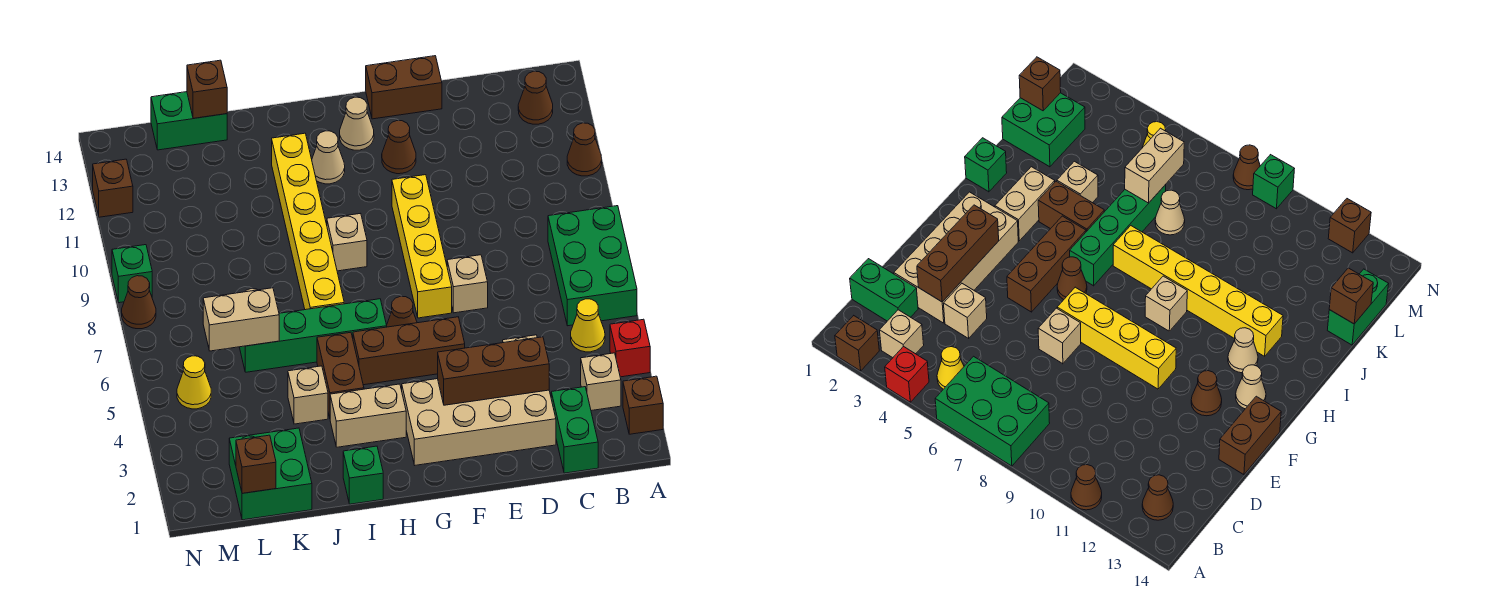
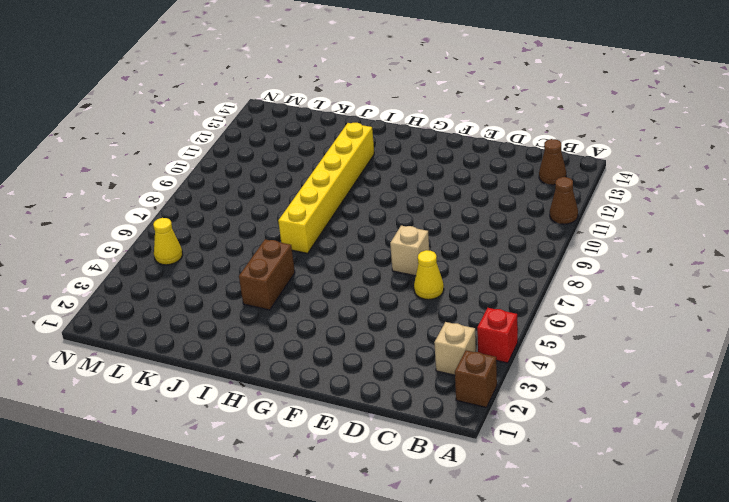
yellow cone D6 level 1 -> yellow cone B5 level 1
none -> green brick A6:B8 level 1
none -> green brick C1:C2 level 1
none -> tan brick D2:G3 level 1
none -> tan brick D4 level 1

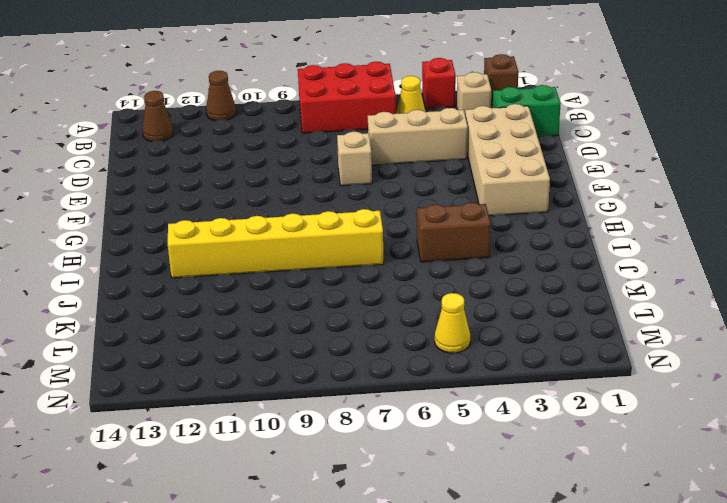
red brick A6:B8 level 1 -> green brick A6:B8 level 1
tan brick D4:D6 level 1 -> tan brick D4 level 1
none -> brown brick E14:F14 level 1
none -> brown brick F5:H5 level 1
none -> yellow brick F7:F10 level 1
none -> brown cone F12 level 1

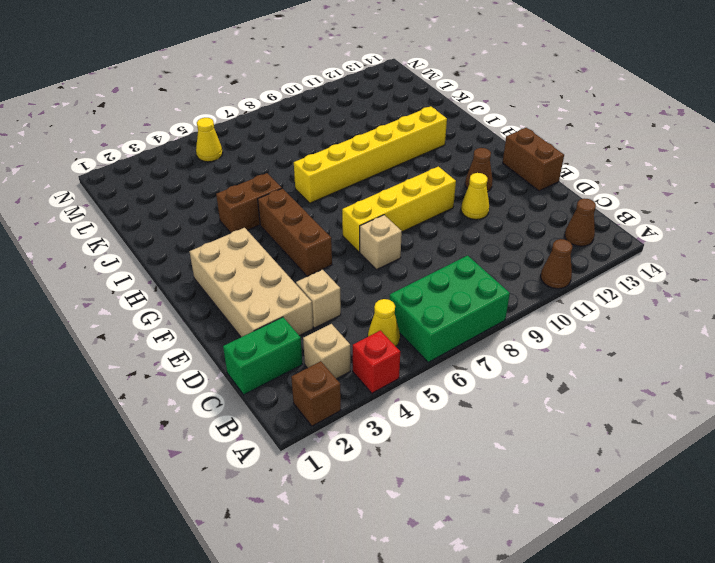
yellow cone E11 level 1 -> none
none -> brown cone G6 level 1
none -> tan cone G13 level 1
none -> tan brick H3:I3 level 1
none -> green brick H6:K6 level 1

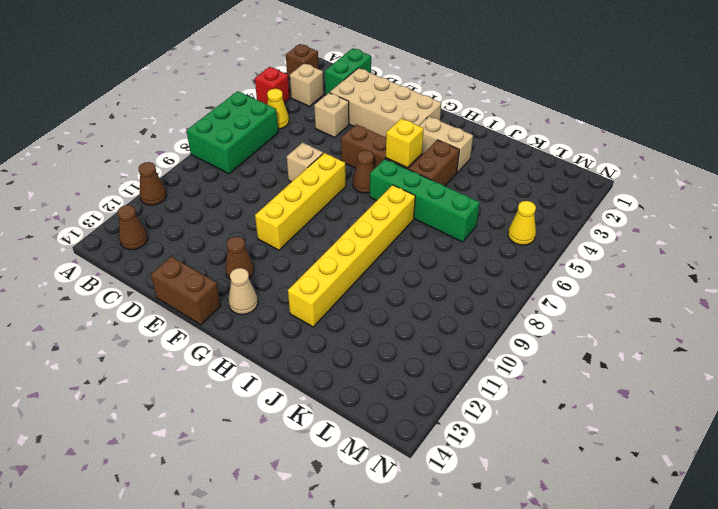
yellow brick H5 level 2 -> none
none -> tan brick H9 level 1
none -> tan cone H12 level 1
none -> green brick I1 level 1
none -> tan brick J4 level 1

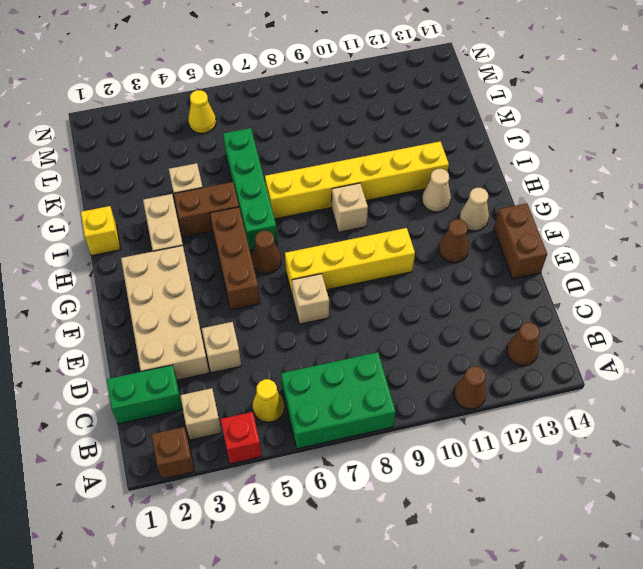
yellow brick I1 level 1 -> green brick I1 level 1
none -> green brick K1:L2 level 1
none -> tan cone K7 level 1
none -> green brick K14:L14 level 1
none -> brown cone N8 level 1

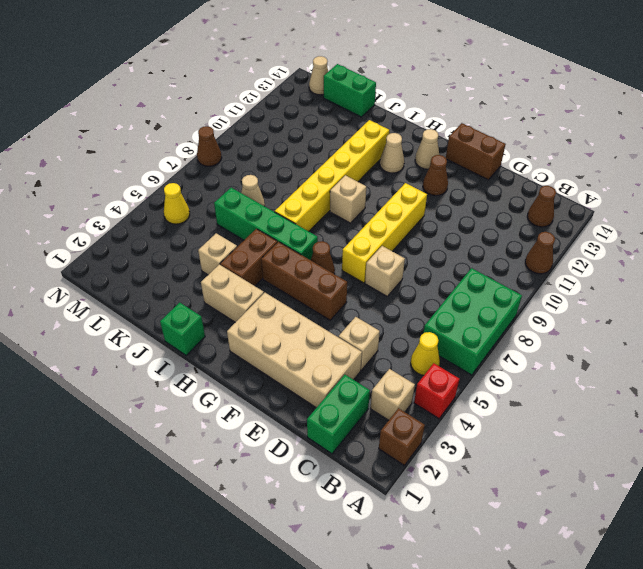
tan cone M14 level 1 -> none
none -> green brick K1:L2 level 1
none -> green brick N9 level 1
none -> brown brick N12 level 1
none -> brown brick D3:F3 level 2

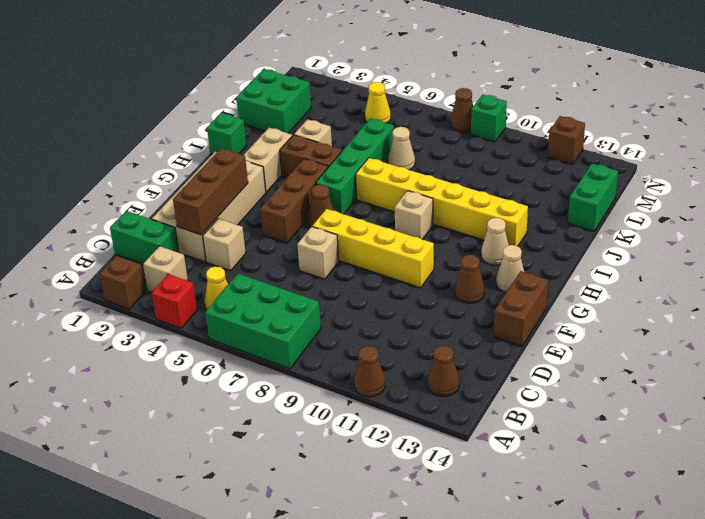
none -> tan brick K6:L6 level 2
none -> brown brick K14 level 2
none -> brown brick L1 level 2

